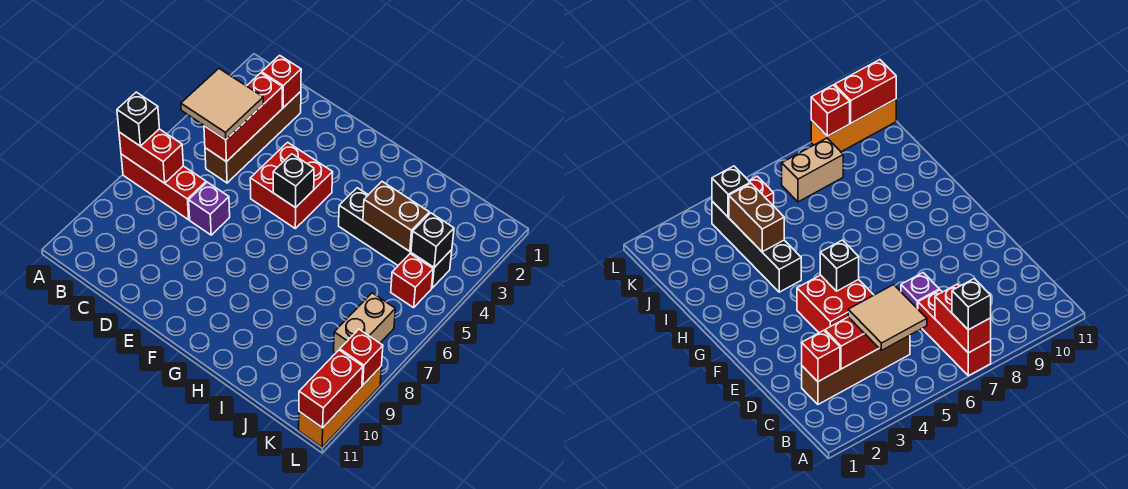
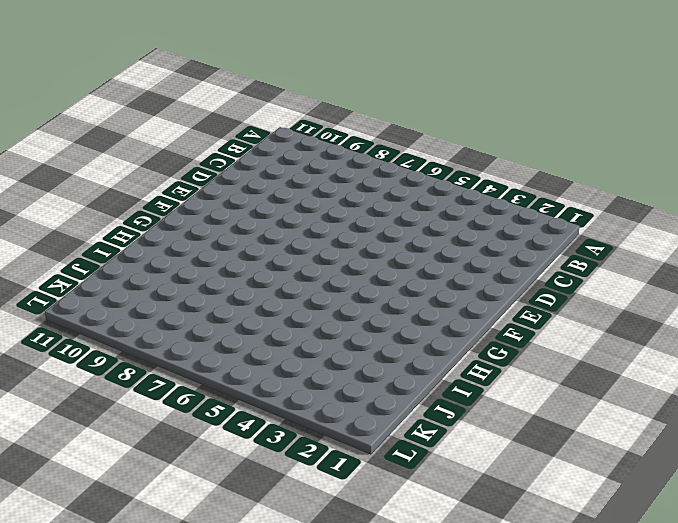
none -> red brick A7:C7 level 1
none -> brown brick C2:C5 level 1
none -> purple brick D7 level 1

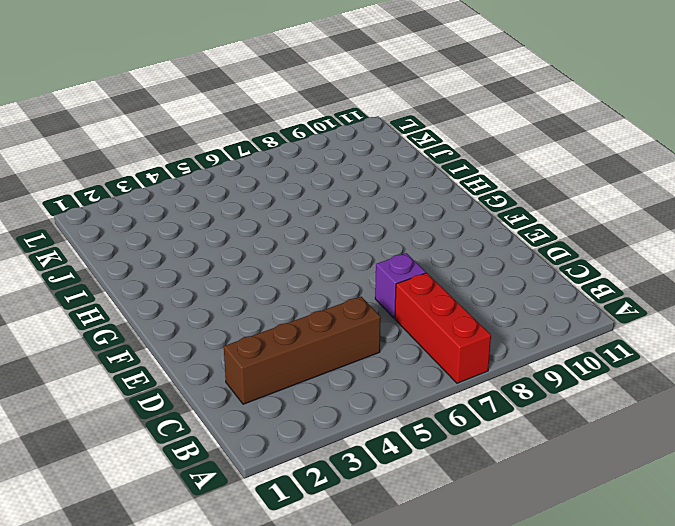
none -> red brick E4:F5 level 1
none -> black brick H4:K4 level 1
none -> red brick K5 level 1

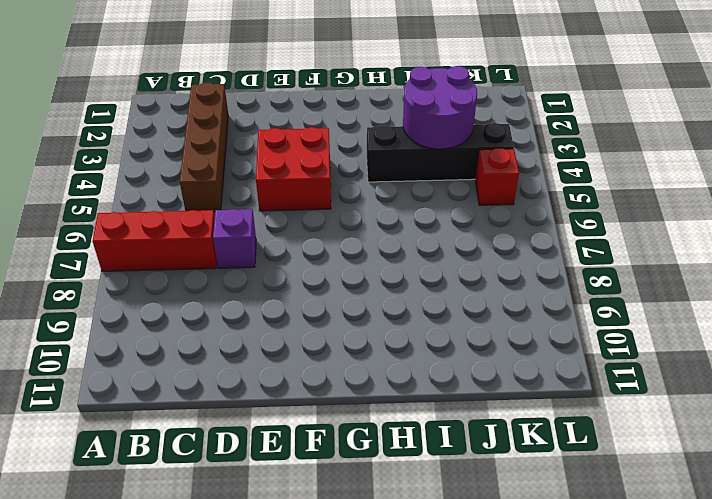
purple round brick I3:J4 level 2 -> brown brick I4:J4 level 2
none -> tan brick K7:K8 level 1
none -> orange brick L9:L11 level 1
none -> red brick A7:B7 level 2

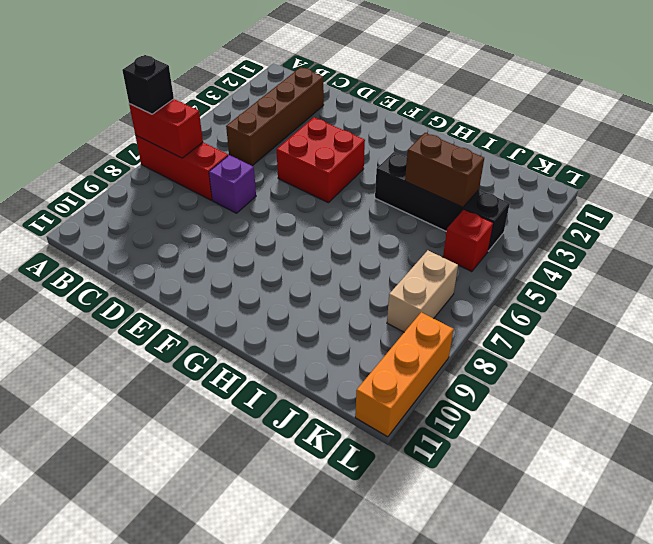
none -> red brick C2 level 2
none -> red brick C3:C5 level 2
none -> black brick F5 level 2

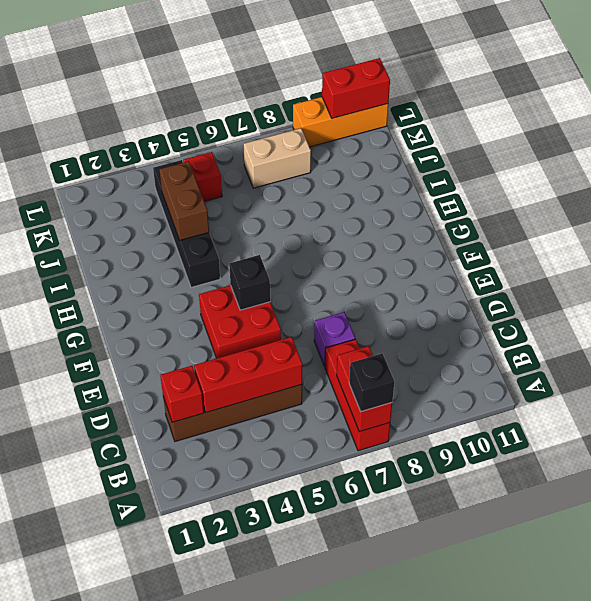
none -> black brick K4 level 2
none -> red brick L9 level 2
none -> tan tile B4:C5 level 3

